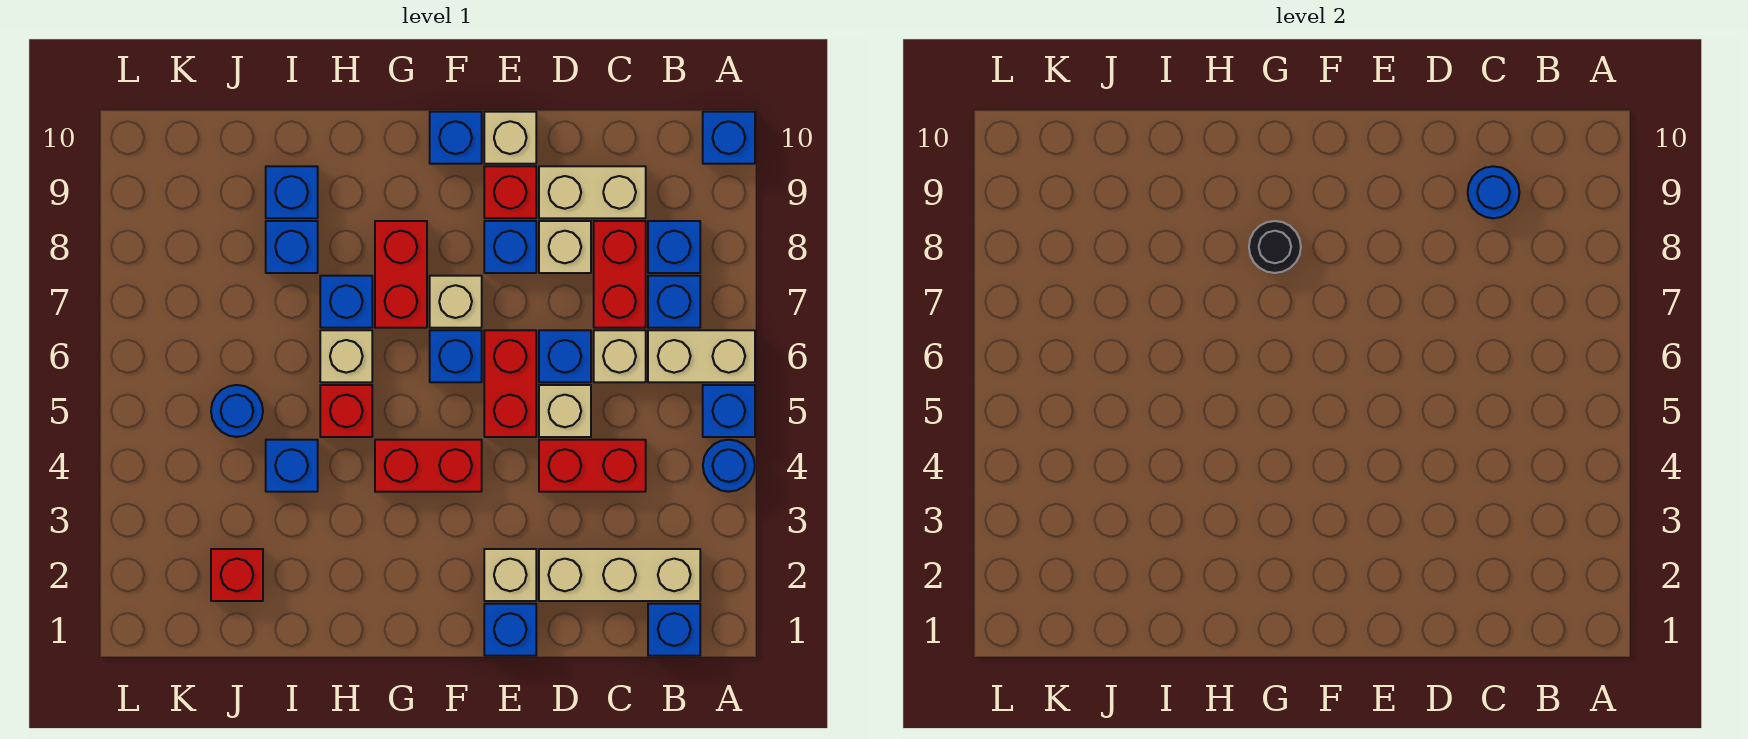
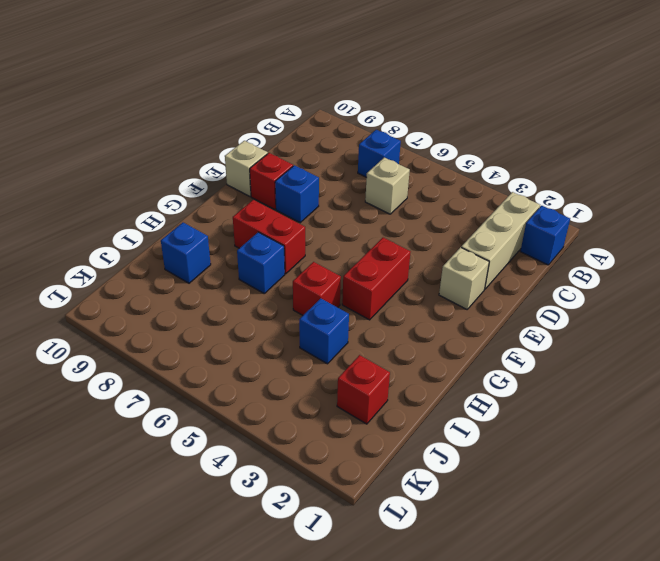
none -> blue round brick A4 level 1
none -> blue brick A5 level 1
none -> tan brick A6:B6 level 1
none -> blue brick A10 level 1

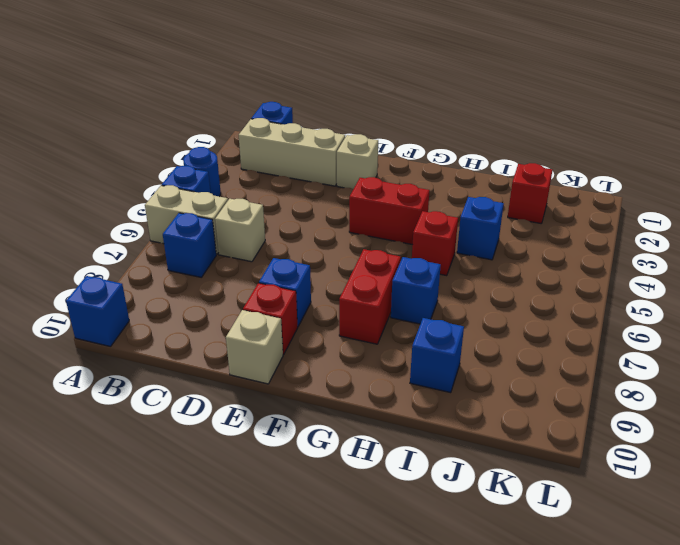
none -> blue brick B8 level 1
none -> red brick C4:D4 level 1
none -> red brick C7:C8 level 1
none -> tan brick C9:D9 level 1

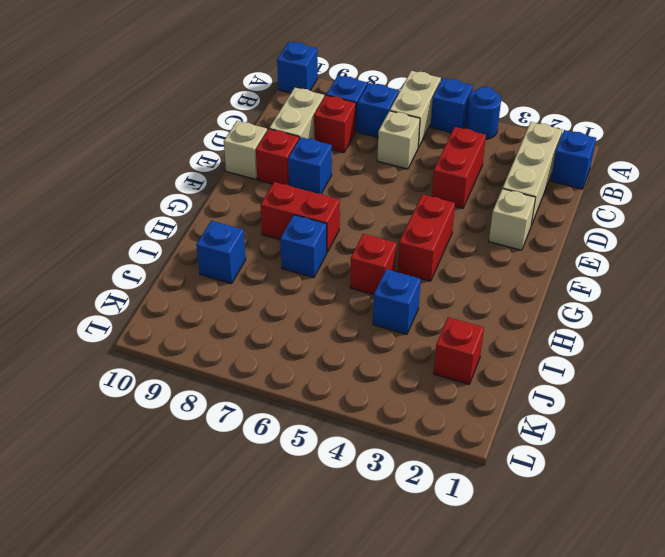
red brick C8 level 1 -> red brick C7:C8 level 1
none -> tan brick D5 level 1
none -> blue brick D6 level 1
none -> tan brick D8 level 1
none -> blue brick E1 level 1

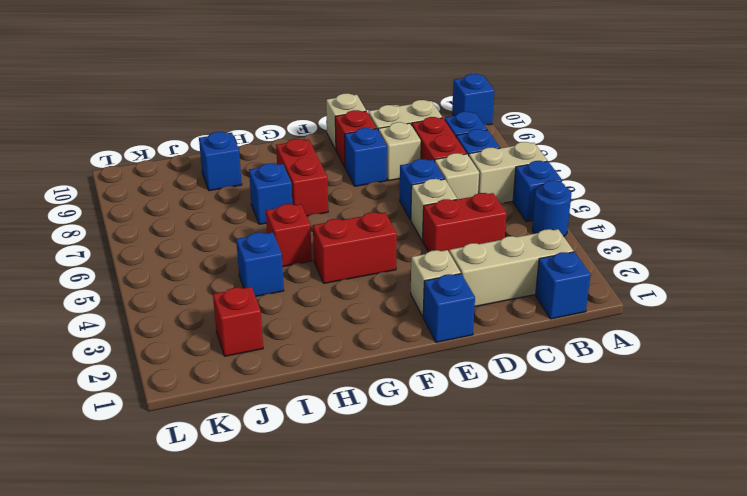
none -> red brick E5:E6 level 1
none -> blue brick F6 level 1
none -> tan brick F7 level 1
none -> blue brick F10 level 1

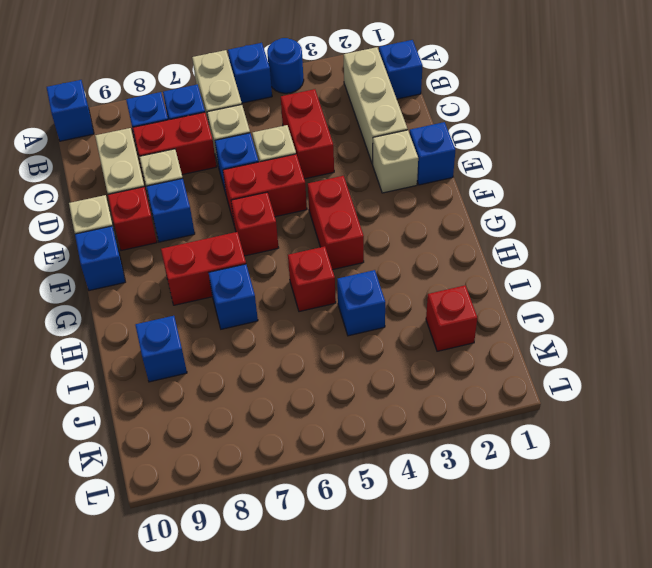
red brick F6 level 1 -> blue brick F6 level 1
none -> tan brick F7 level 1
none -> tan brick H6 level 1
none -> blue brick I8 level 1
none -> blue round brick J5 level 1

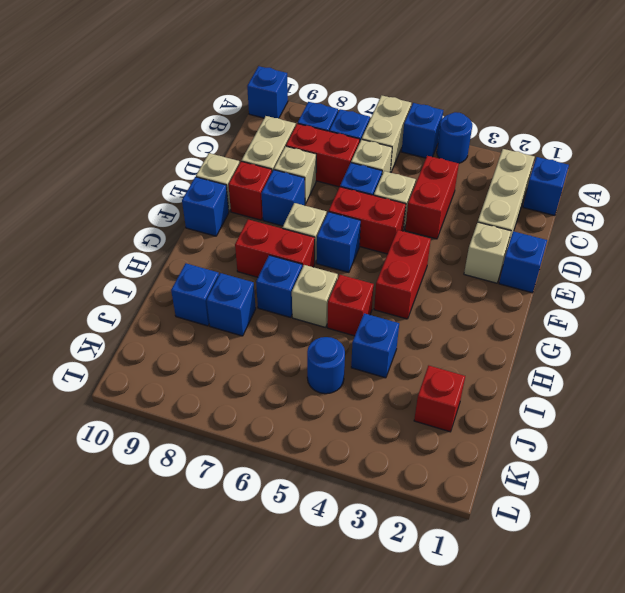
none -> blue round brick C9 level 2
none -> black round brick G8 level 2

